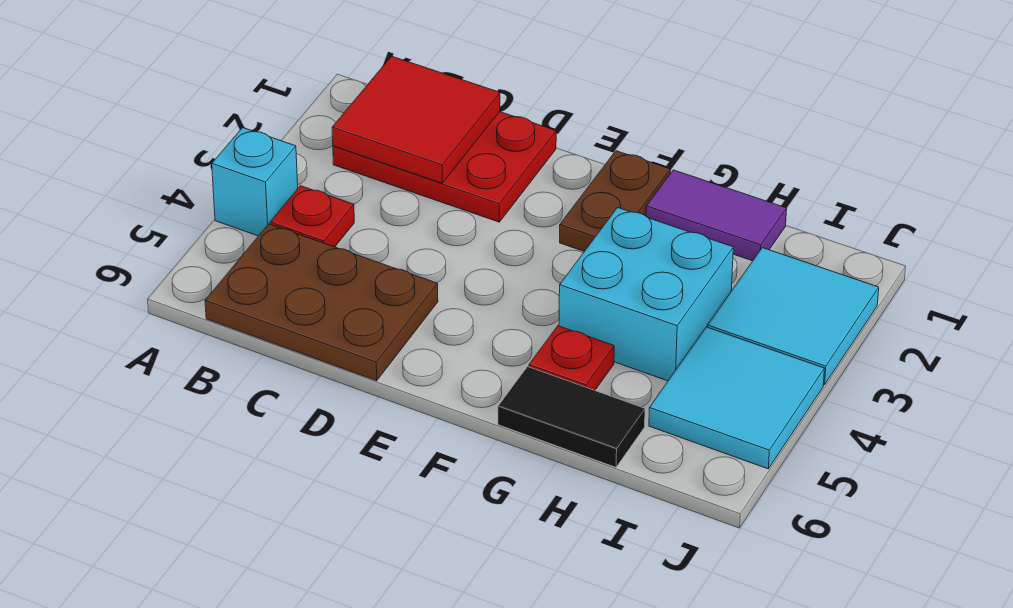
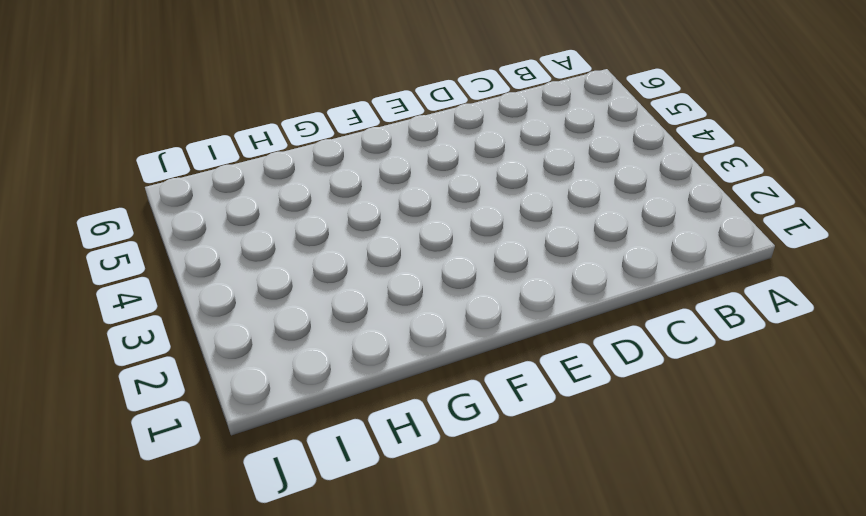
none -> cyan brick A4 level 1
none -> red plate B1:D2 level 1
none -> red plate B4 level 1

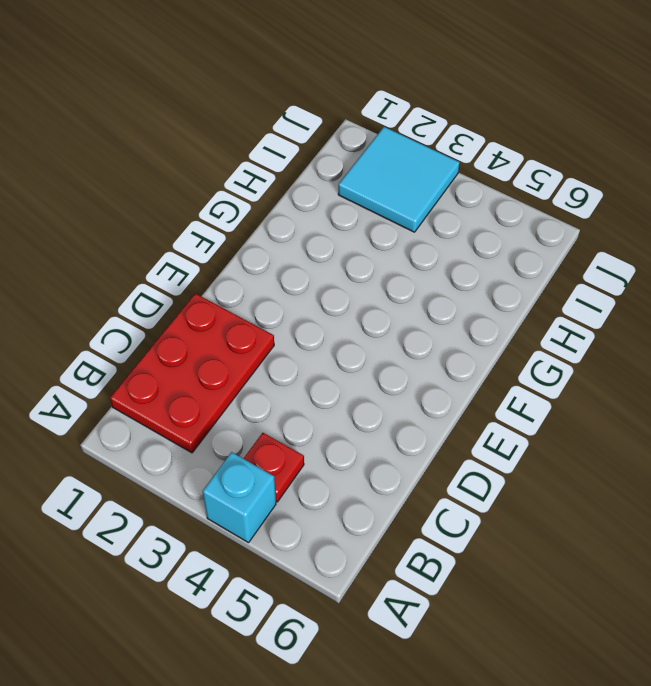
none -> brown plate B5:D6 level 1
none -> brown plate F1:F2 level 1
none -> purple tile G1:H1 level 1

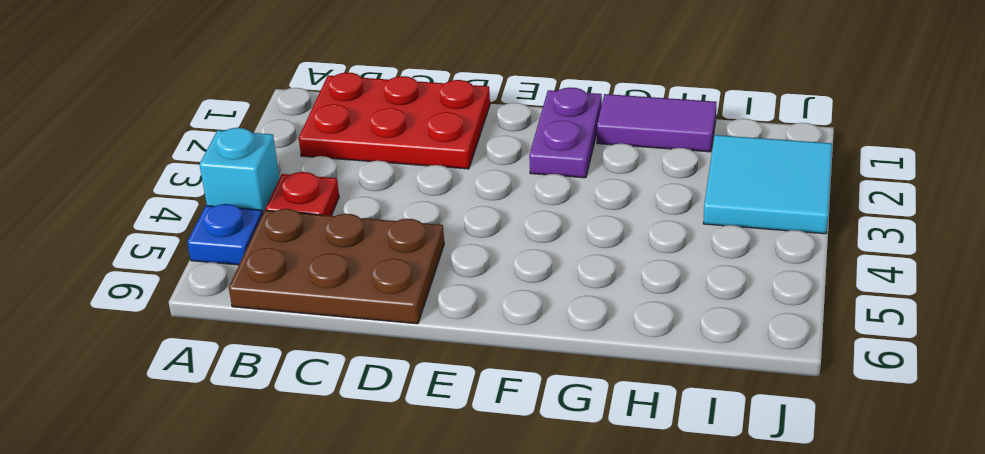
blue plate A5 level 1 -> none
purple plate F1:F2 level 1 -> brown plate F1:F2 level 1
none -> cyan brick G3:H4 level 1
none -> red plate G5 level 1
none -> black tile G6:H6 level 1

